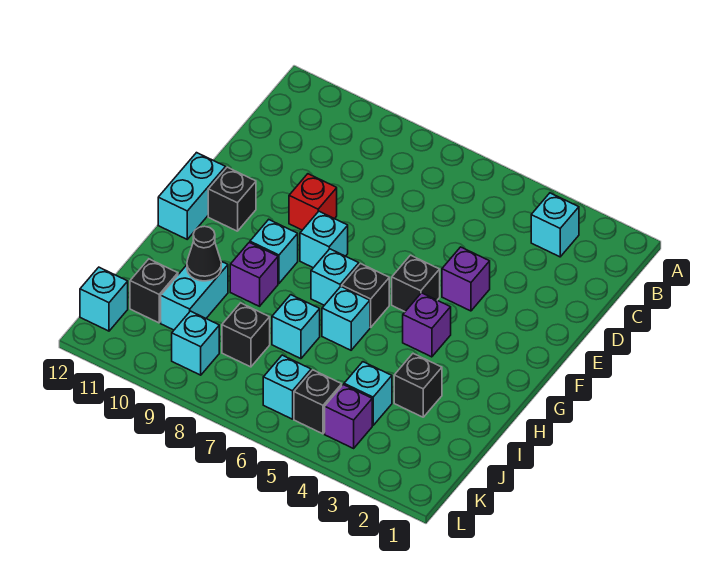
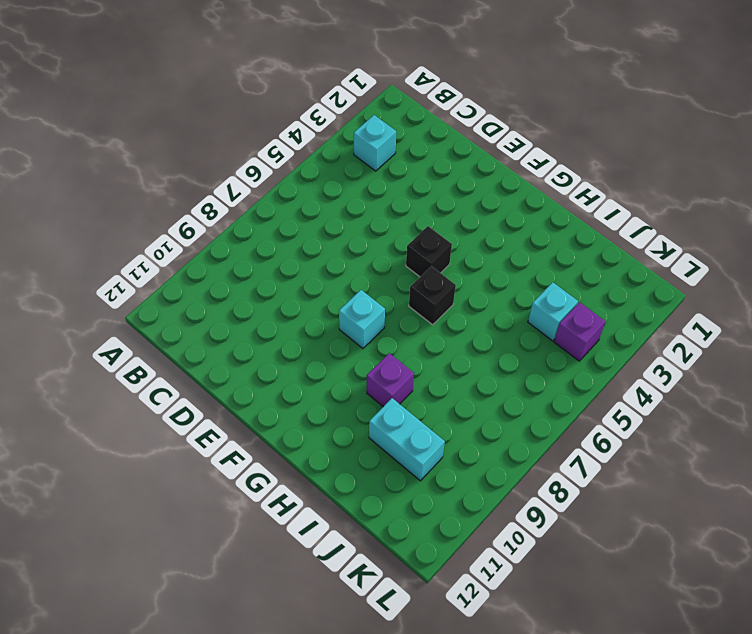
none -> purple brick E4 level 1
none -> red brick E9 level 1
none -> black brick F11 level 1

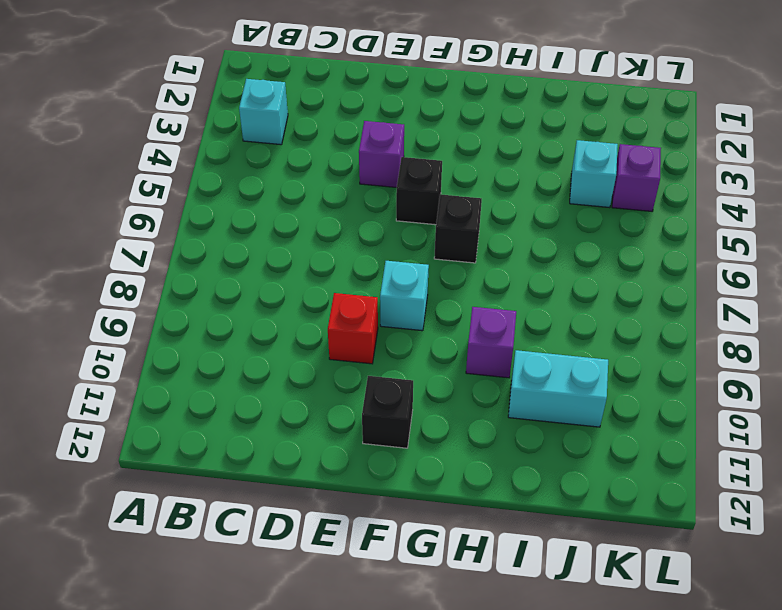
none -> cyan brick F12:G12 level 1
none -> purple brick G4 level 1
none -> cyan brick G7 level 1

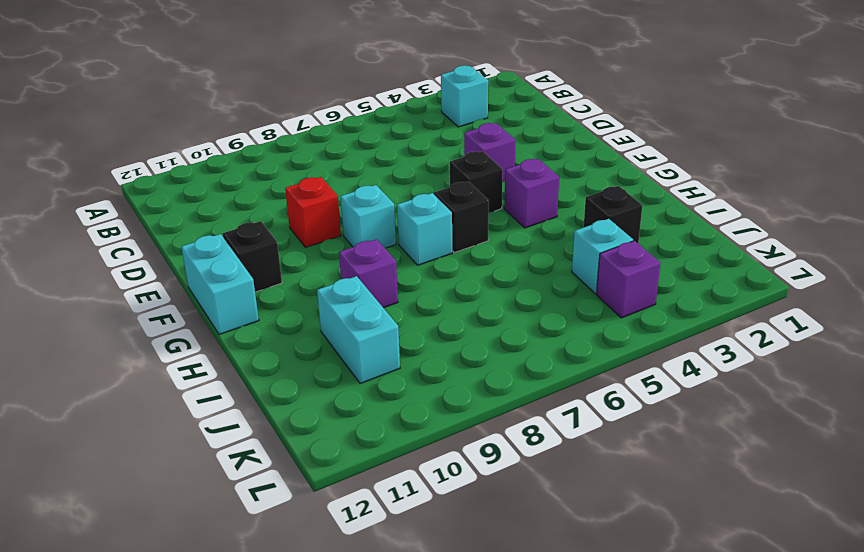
none -> cyan brick G9 level 1
none -> cyan brick H6 level 1
none -> cyan brick I7 level 1

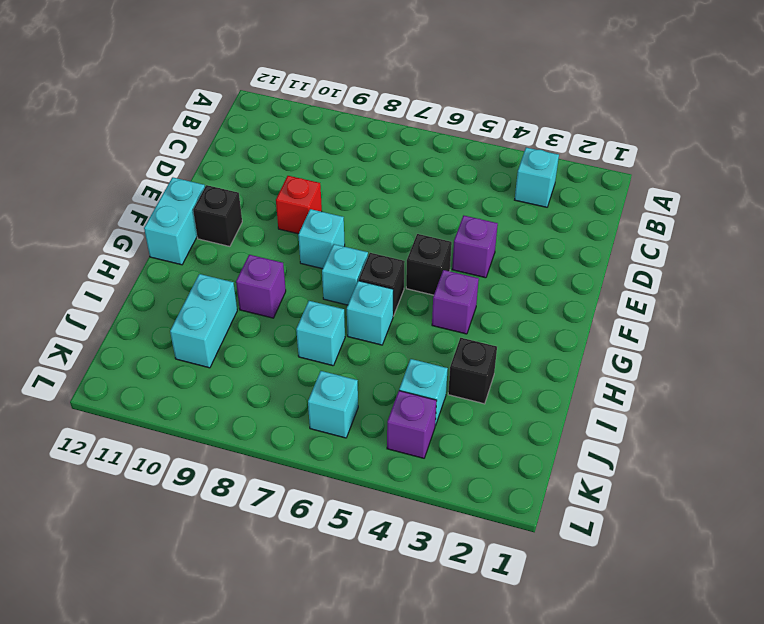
none -> cyan brick G9 level 1
none -> black brick J8 level 1
none -> black brick J11 level 1

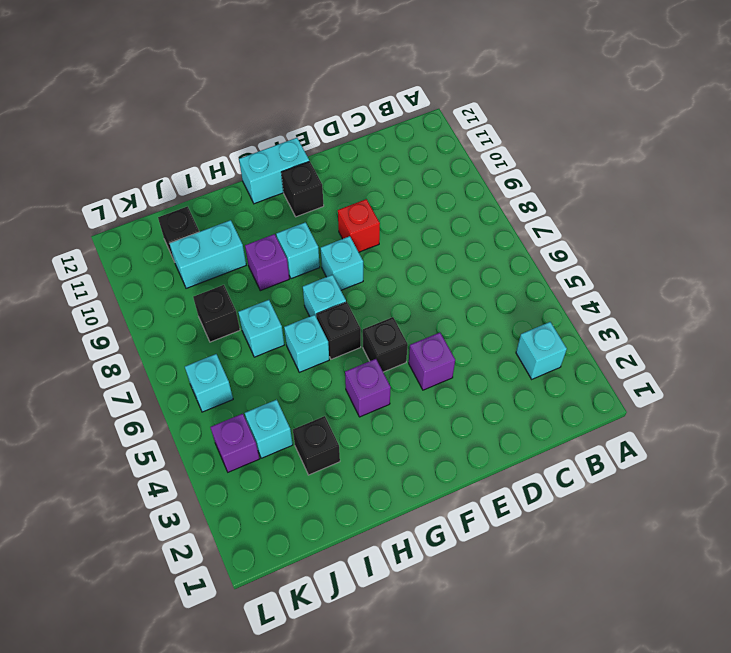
none -> black brick K5 level 1
none -> cyan brick K9 level 1
none -> cyan brick K12 level 1

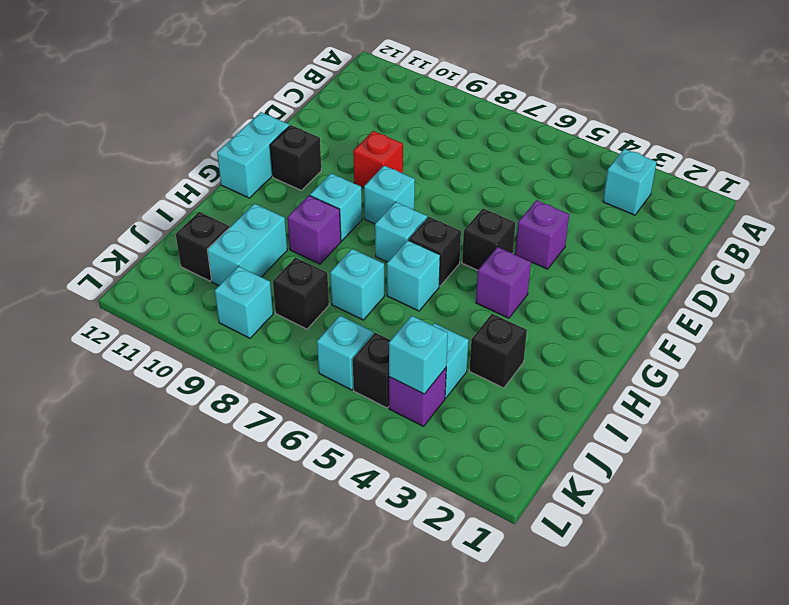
cyan brick K4 level 2 -> cyan brick K12 level 1
none -> black cone I10 level 2

